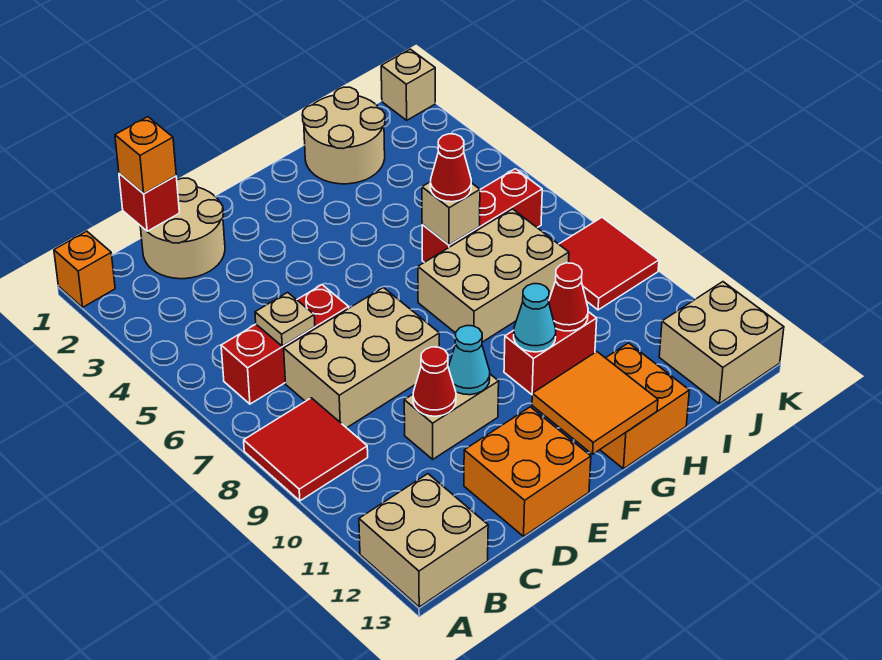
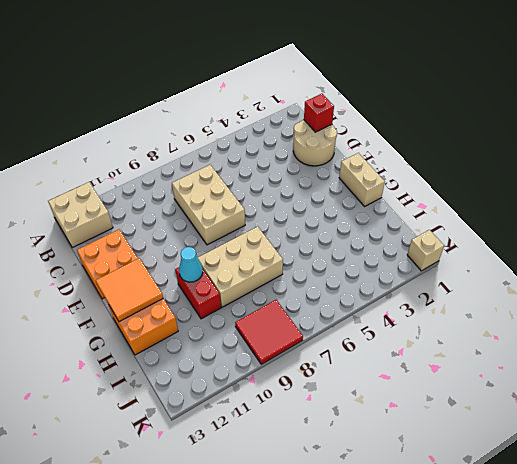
tan brick F1:G1 level 1 -> tan brick D10:E10 level 1
tan brick G7:H9 level 1 -> tan brick G7:I8 level 1
none -> orange brick A1 level 1
none -> red tile A8:B9 level 1
none -> red brick B6:D6 level 1

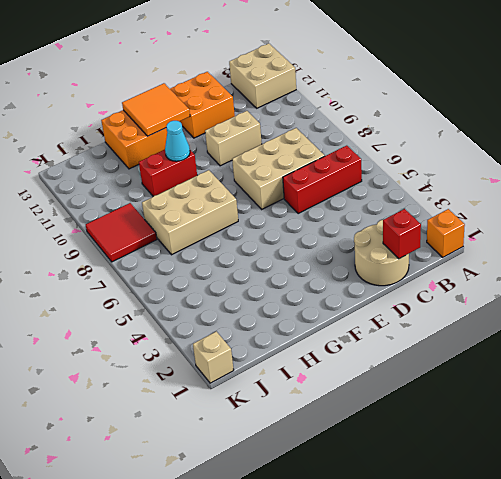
none -> red tile A8:B9 level 1
none -> tan round brick H1:I2 level 1
none -> red brick H6:J6 level 1

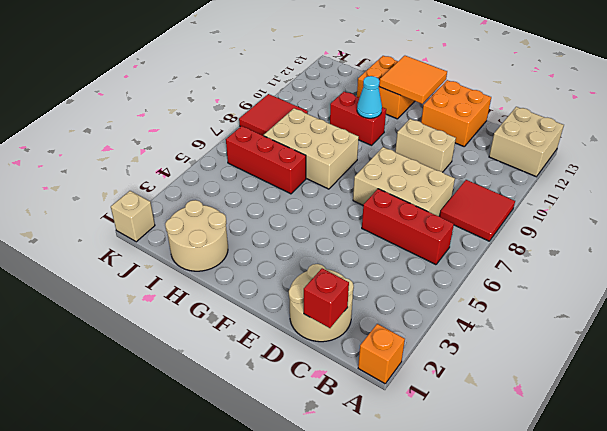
none -> tan brick J12:K13 level 1
none -> tan plate C6 level 2
none -> red cone D10 level 2

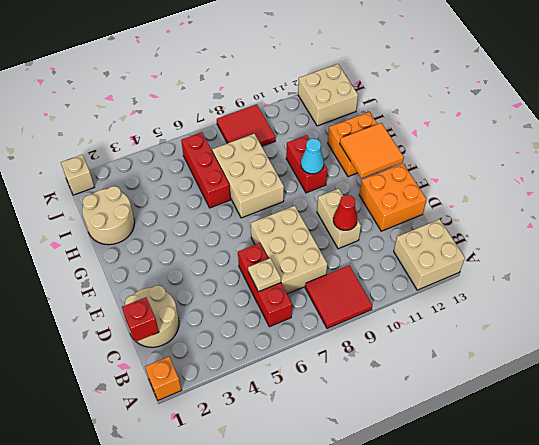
none -> cyan cone E10 level 2
none -> tan brick H6 level 2
none -> red cone H10 level 2

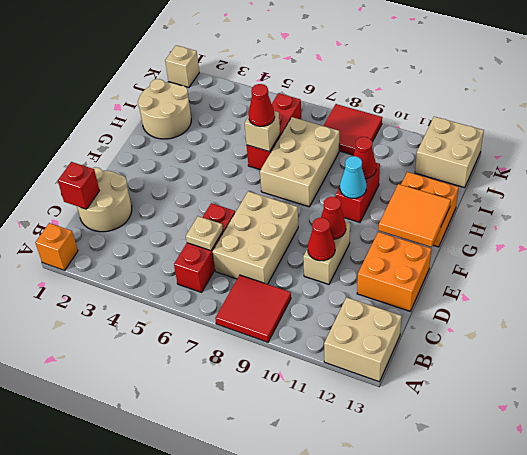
red cone E10 level 2 -> cyan cone E10 level 2
none -> orange brick C1 level 3

